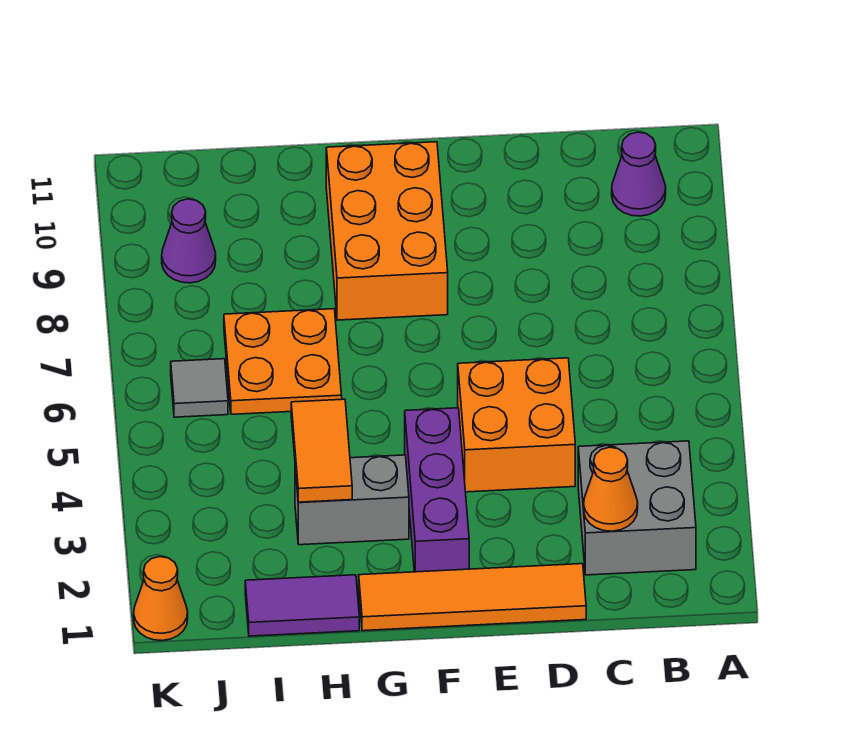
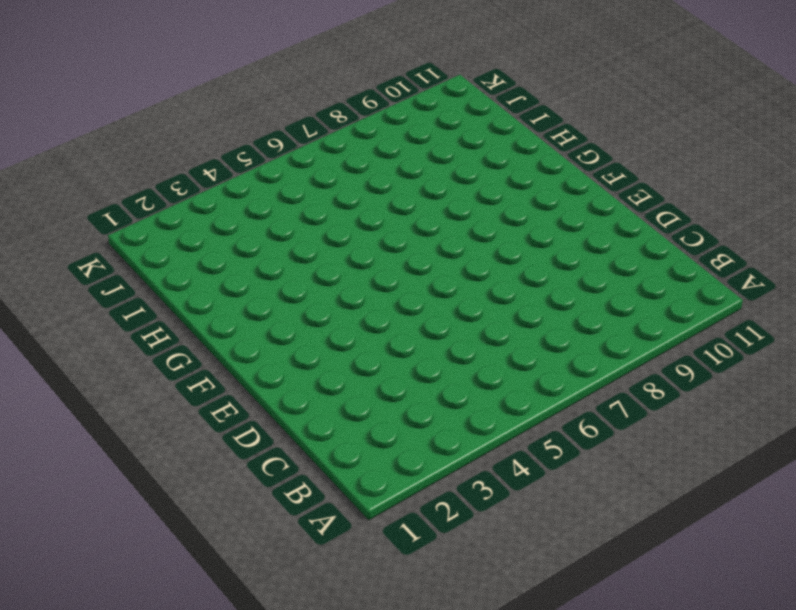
none -> grey brick B2:C3 level 1
none -> purple cone B10 level 1
none -> orange tile D1:G1 level 1

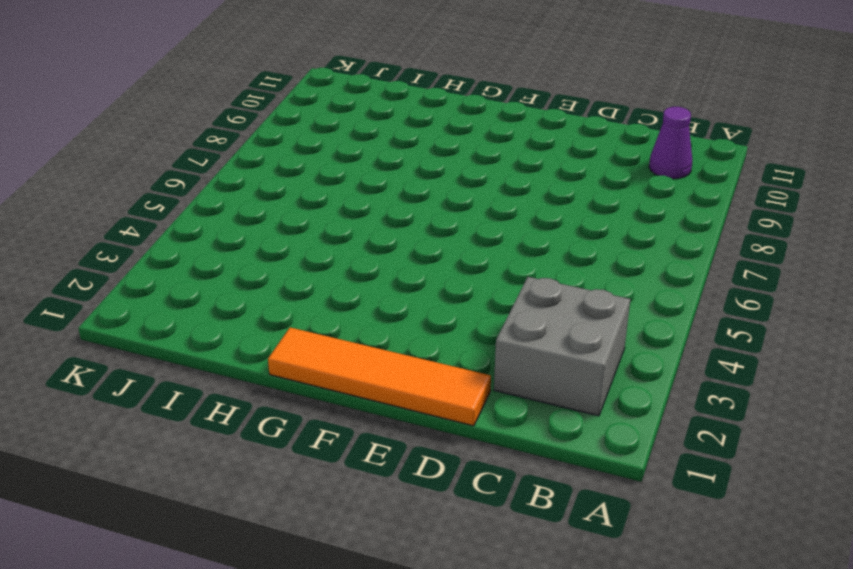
none -> orange brick D4:E5 level 1
none -> purple brick F2:F4 level 1
none -> orange brick F8:G10 level 1

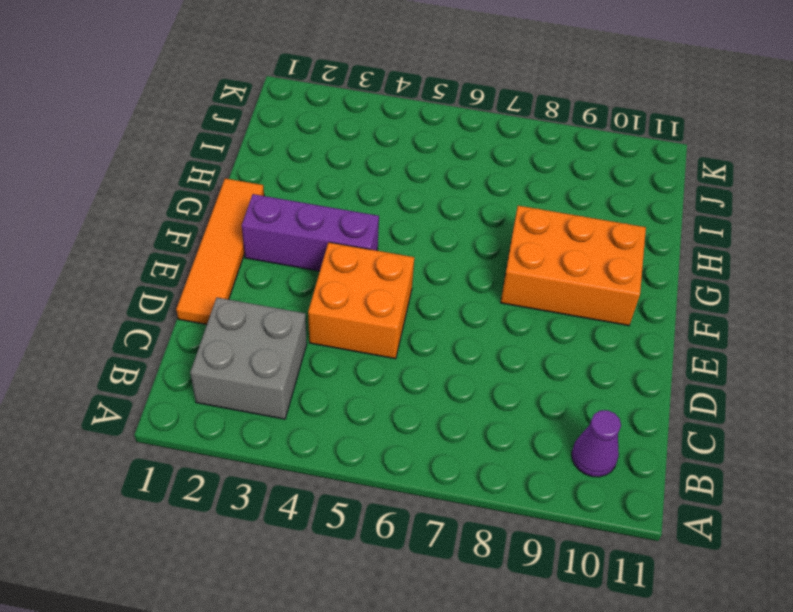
none -> grey brick G3:H3 level 1
none -> purple tile H1:I1 level 1
none -> orange plate H6:I7 level 1

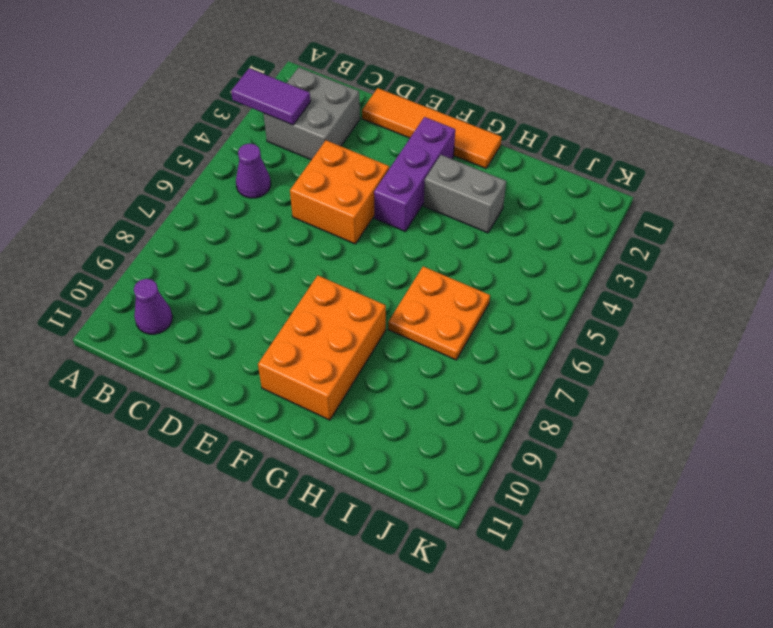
purple tile A3:B3 level 2 -> purple tile H1:I1 level 1
purple cone B5 level 1 -> purple cone J9 level 1
none -> grey tile J6 level 1
none -> orange cone K1 level 1
none -> orange cone C2 level 2

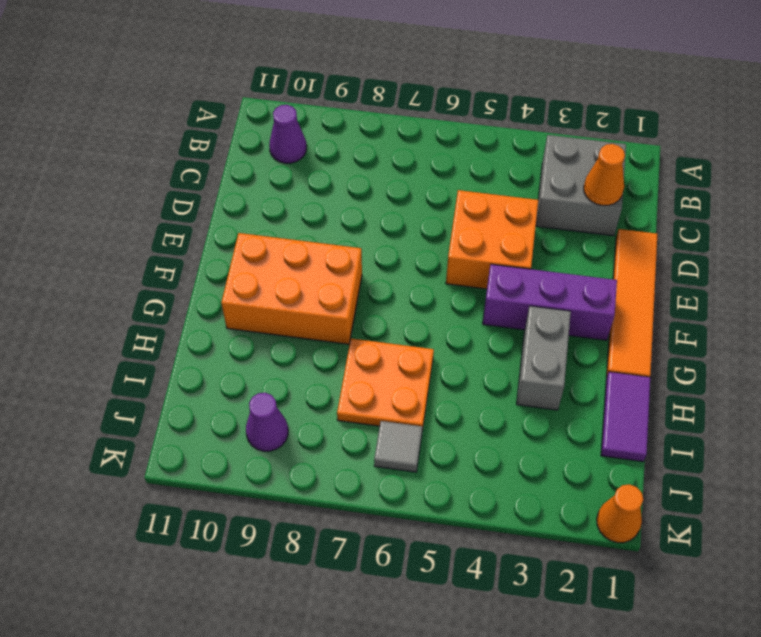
none -> orange tile H3:H4 level 2

